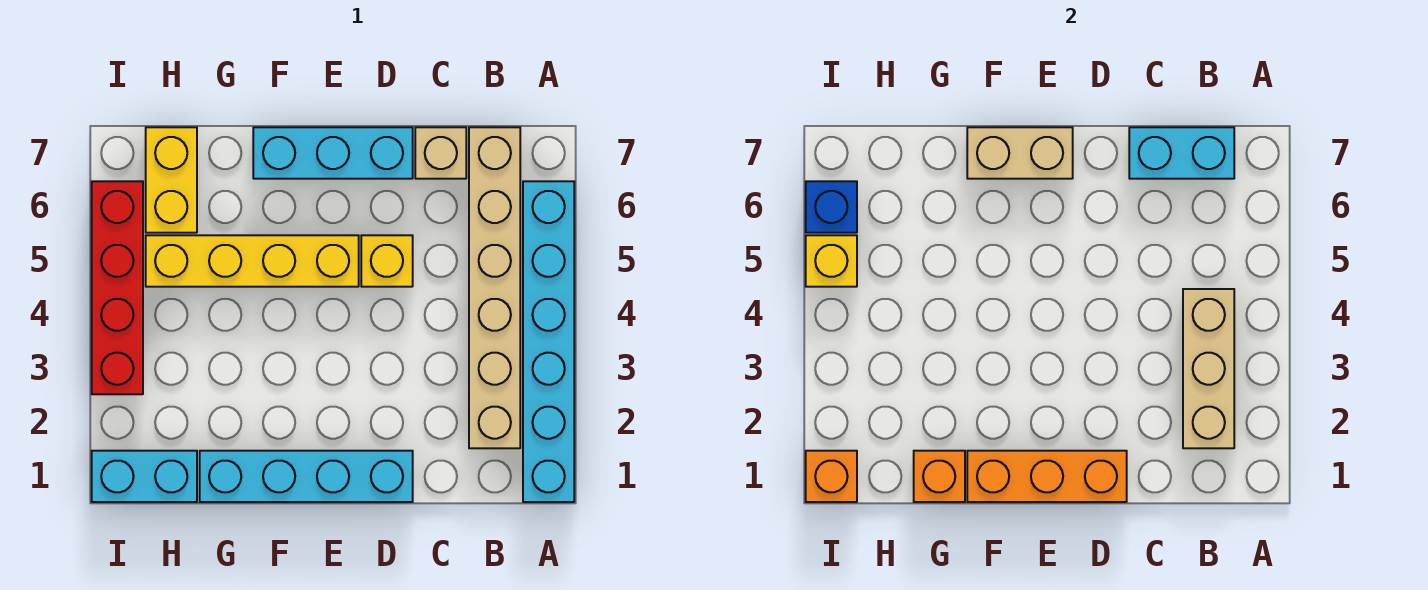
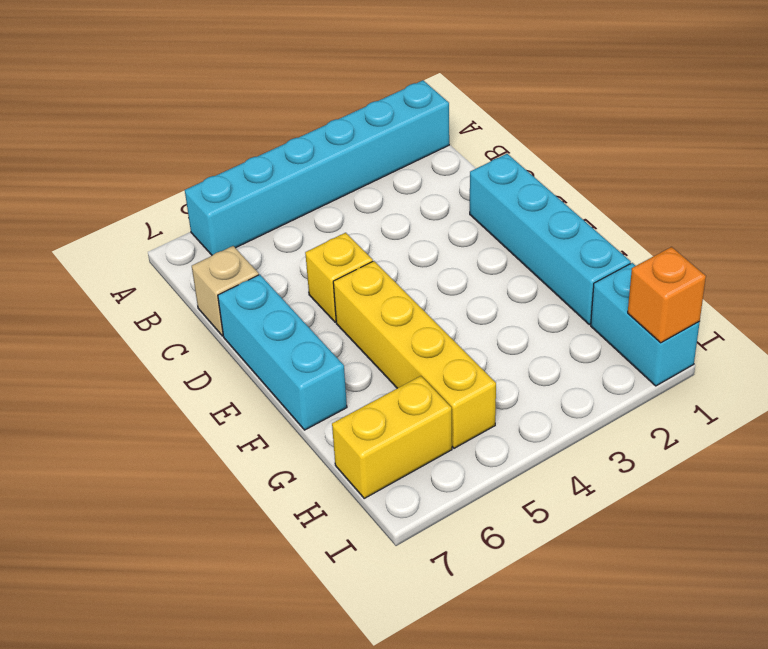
none -> tan brick B2:B7 level 1
none -> red brick I3:I6 level 1
none -> tan brick B2:B4 level 2

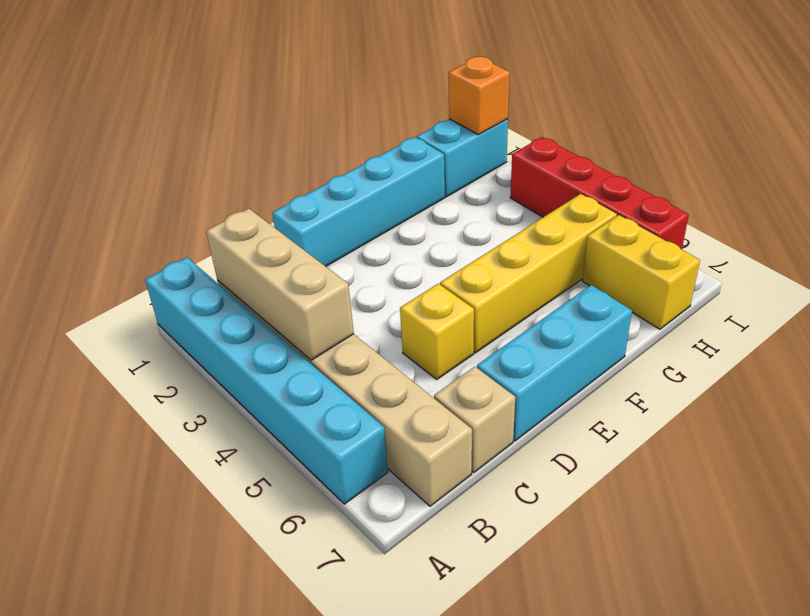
none -> cyan brick B7:C7 level 2
none -> orange brick D1:F1 level 2
none -> tan brick E7:F7 level 2

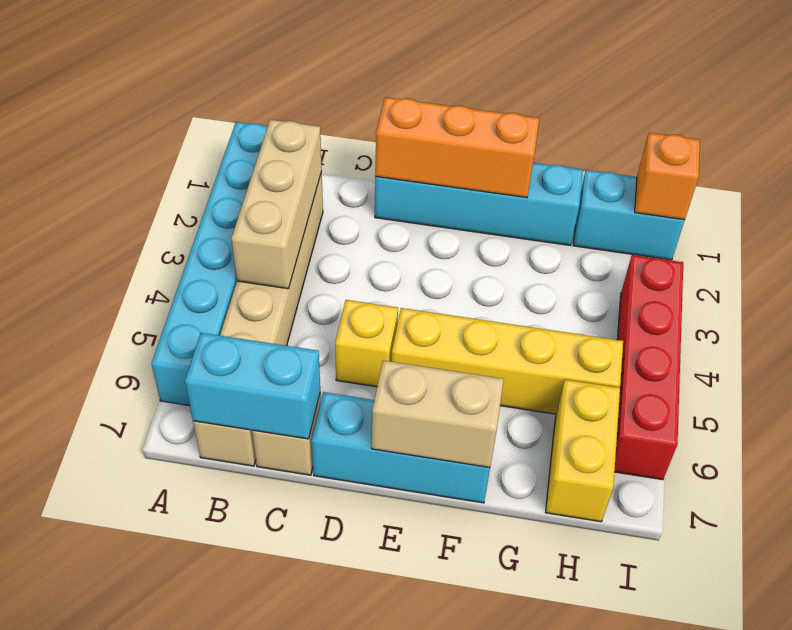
none -> orange brick G1 level 2
none -> yellow brick I5 level 2
none -> blue brick I6 level 2

